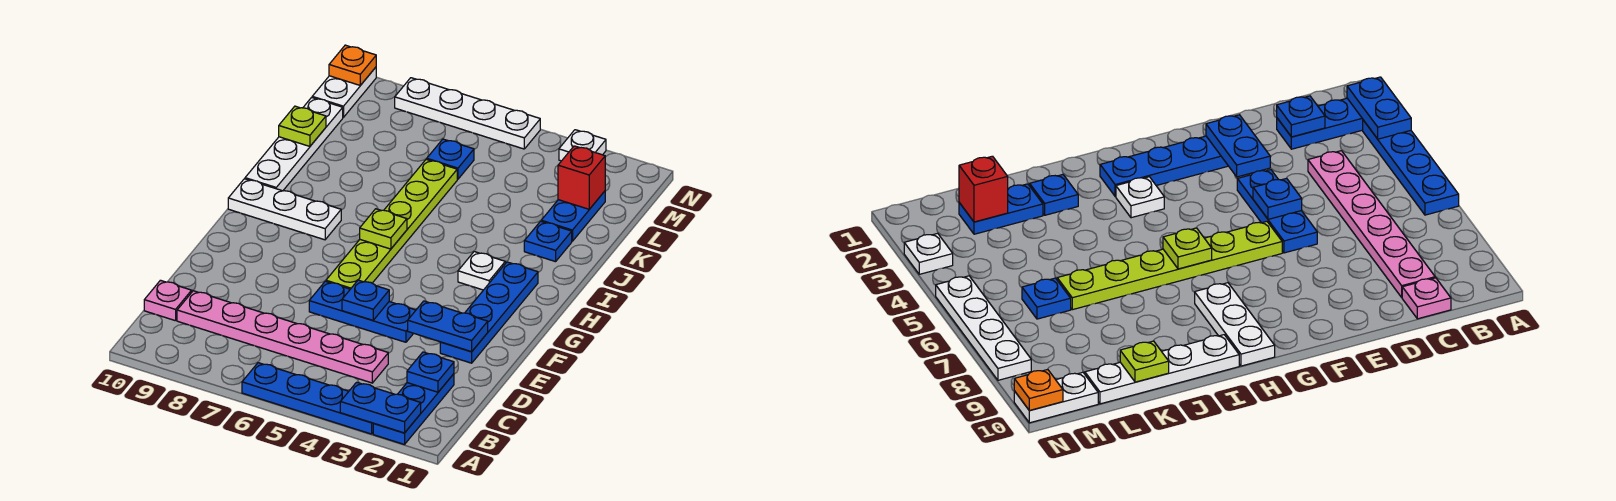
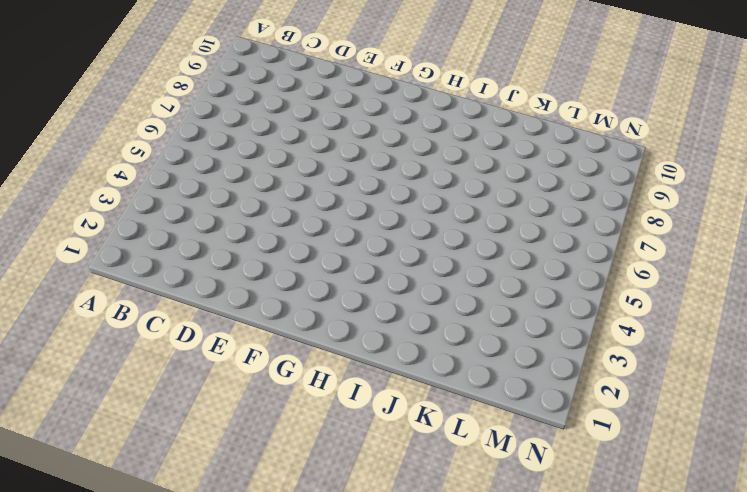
none -> blue plate A2:C2 level 1
none -> blue plate A3:A6 level 1
none -> pink plate C4:C9 level 1

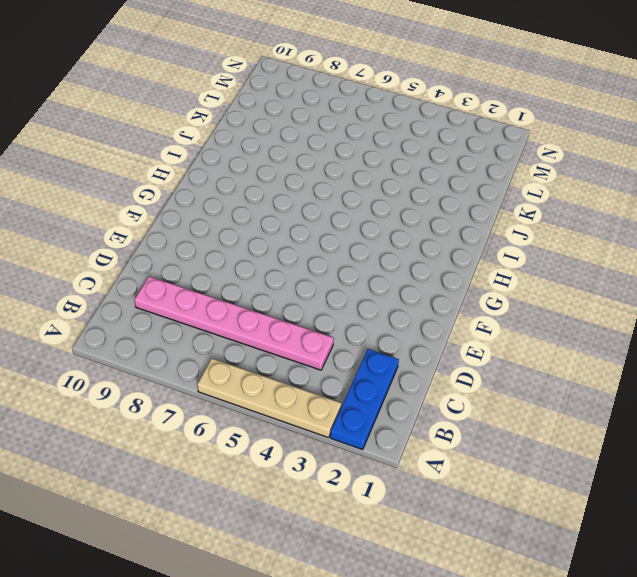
tan plate A3:A6 level 1 -> blue plate A3:A6 level 1
none -> pink plate C10 level 1
none -> blue plate E2:H2 level 1
none -> blue plate E4:E6 level 1

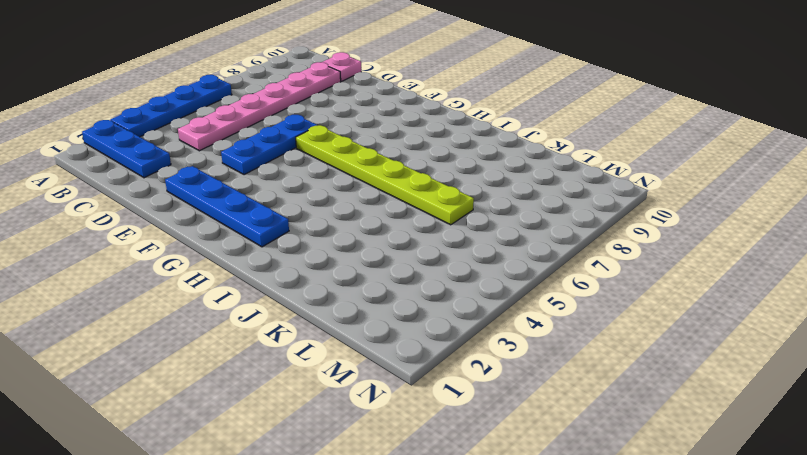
none -> white plate H3 level 1
none -> white plate H8:H10 level 1
none -> white plate I10:L10 level 1

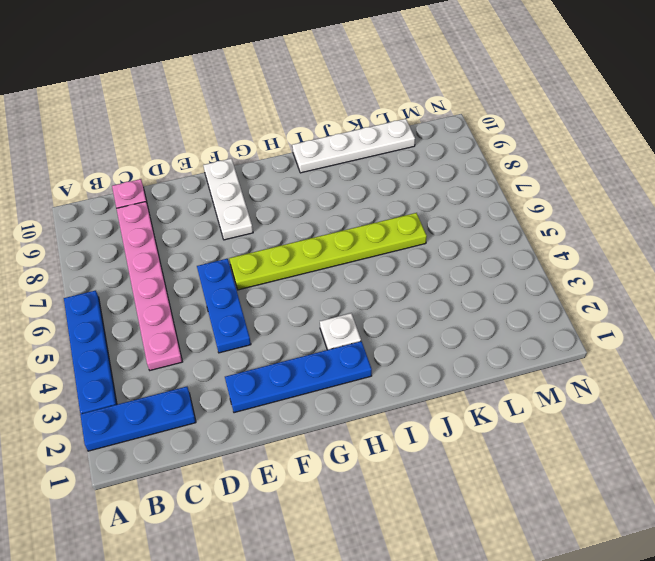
white plate F8:F10 level 1 -> white plate H8:H10 level 1
none -> blue plate J2 level 1
none -> blue plate K2:L2 level 1
none -> blue plate L6 level 1

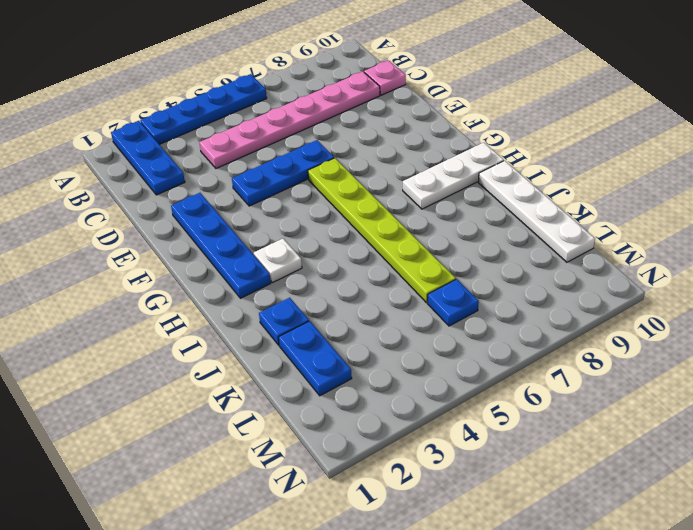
none -> white plate M10:N10 level 1
none -> white plate N3 level 1
none -> white plate N5:N8 level 1

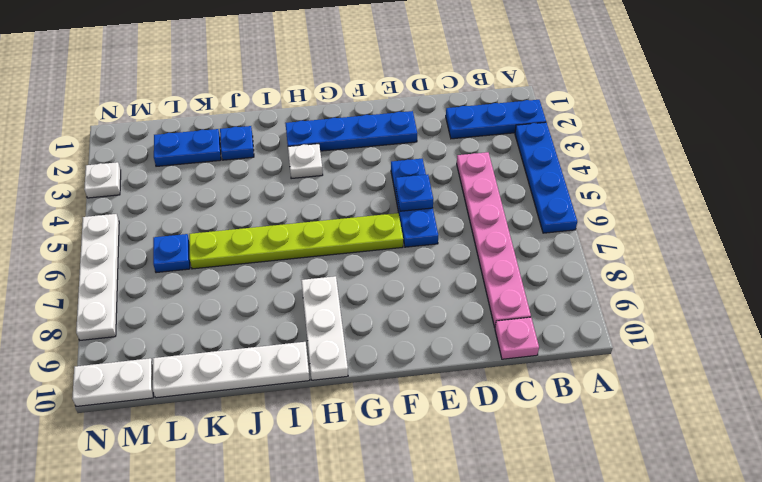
none -> blue plate A2:A3 level 2
none -> blue plate C2 level 2
none -> blue plate E2:E3 level 2

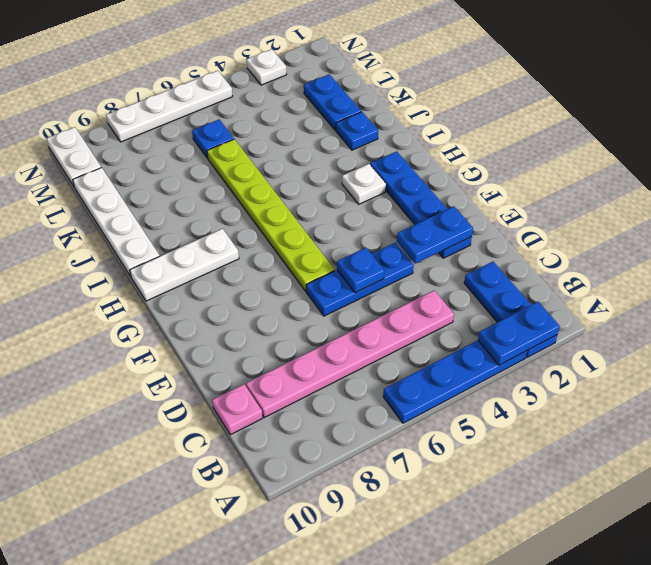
none -> blue plate C2 level 2
none -> lime plate H6 level 2
none -> lime plate K10 level 2

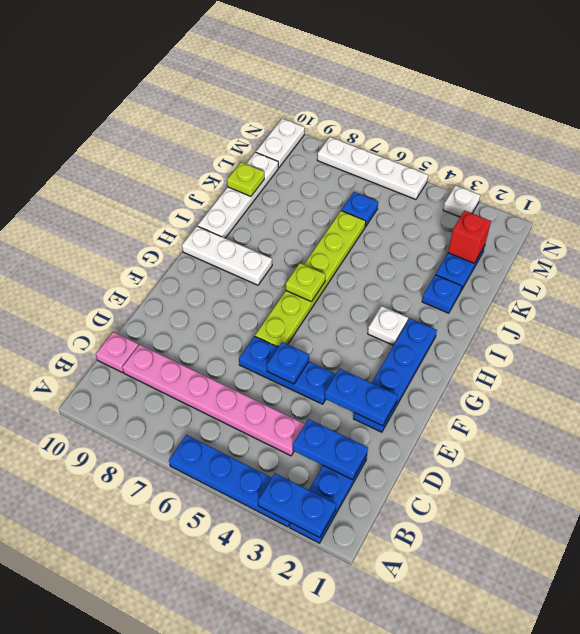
blue plate C2:C3 level 2 -> blue plate C2 level 2
none -> orange plate N10 level 2

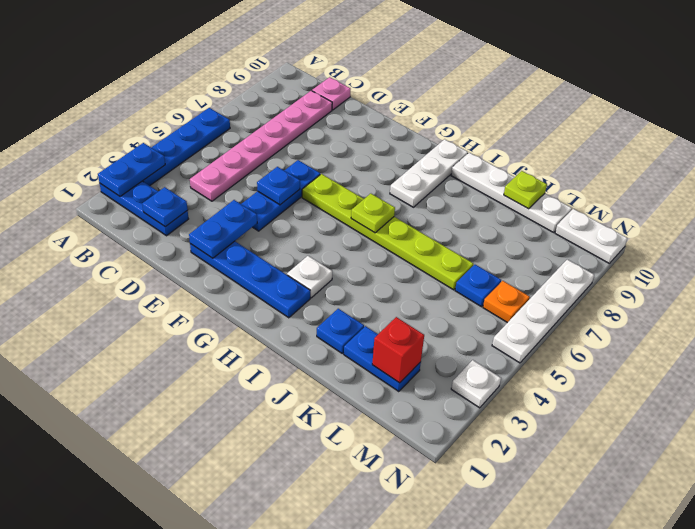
orange plate M6 level 1 -> orange plate N10 level 2

